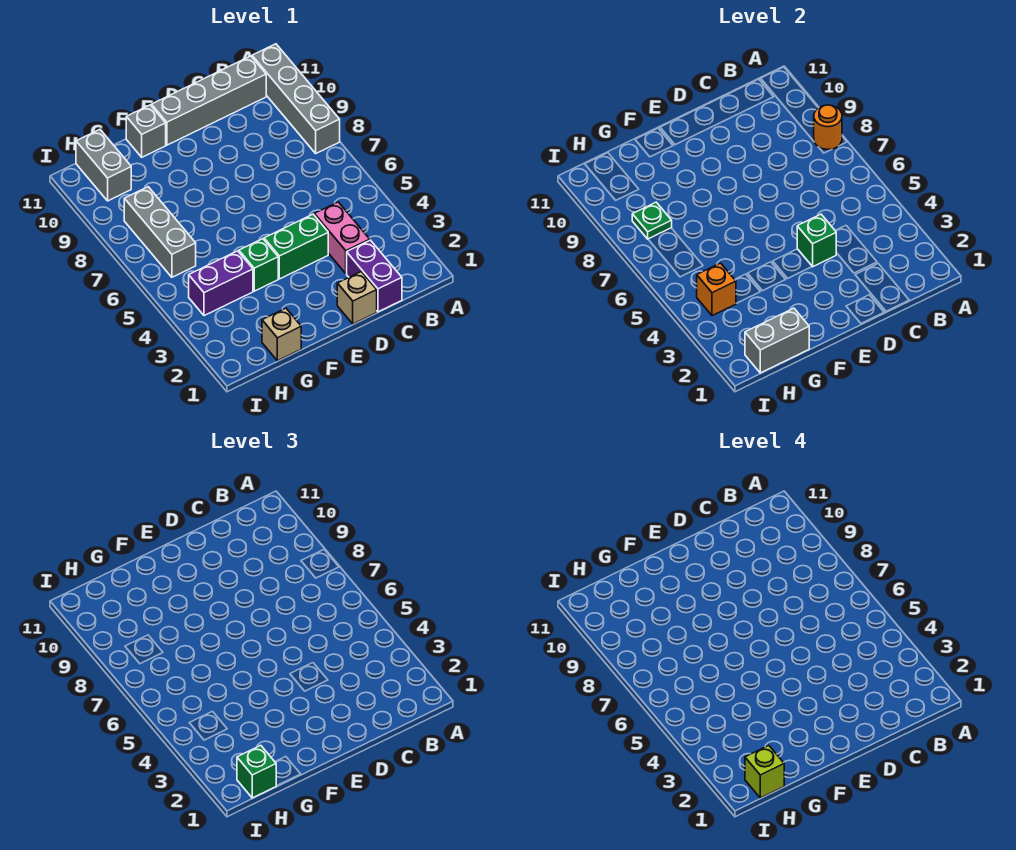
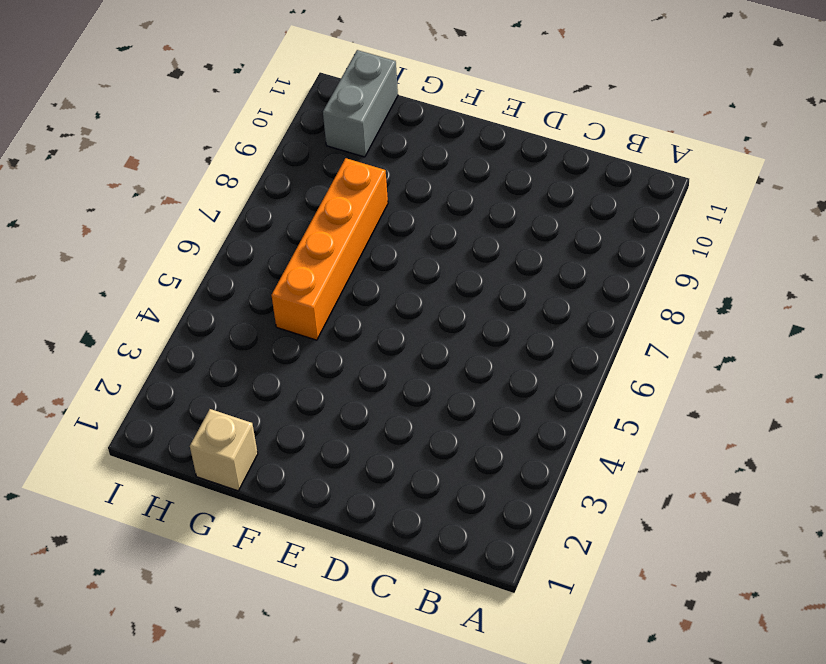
orange brick G5:G8 level 1 -> none
none -> grey brick A8:A11 level 1
none -> grey brick B11:E11 level 1
none -> purple brick C1:C2 level 1

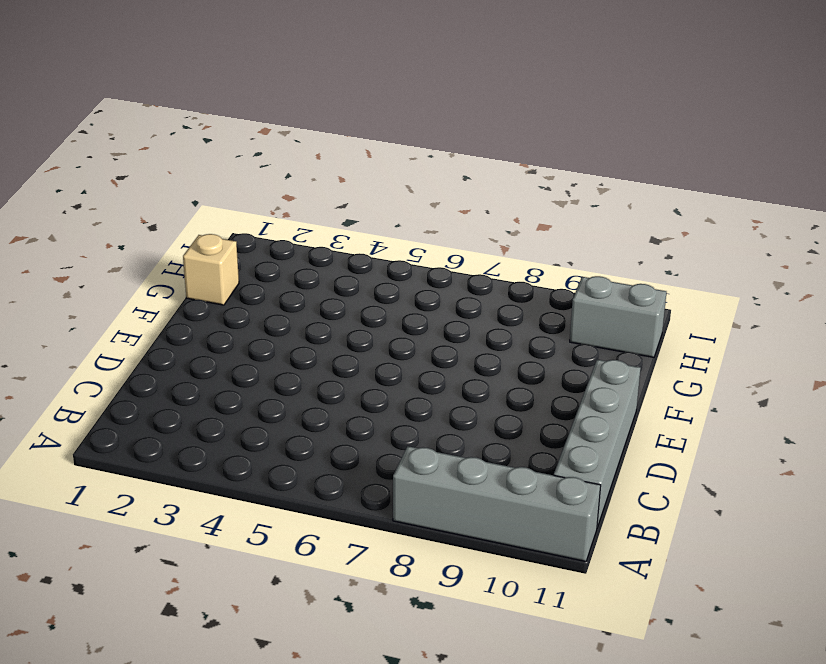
none -> purple brick C1:C2 level 1
none -> pink brick C3:C4 level 1
none -> tan brick D1 level 1

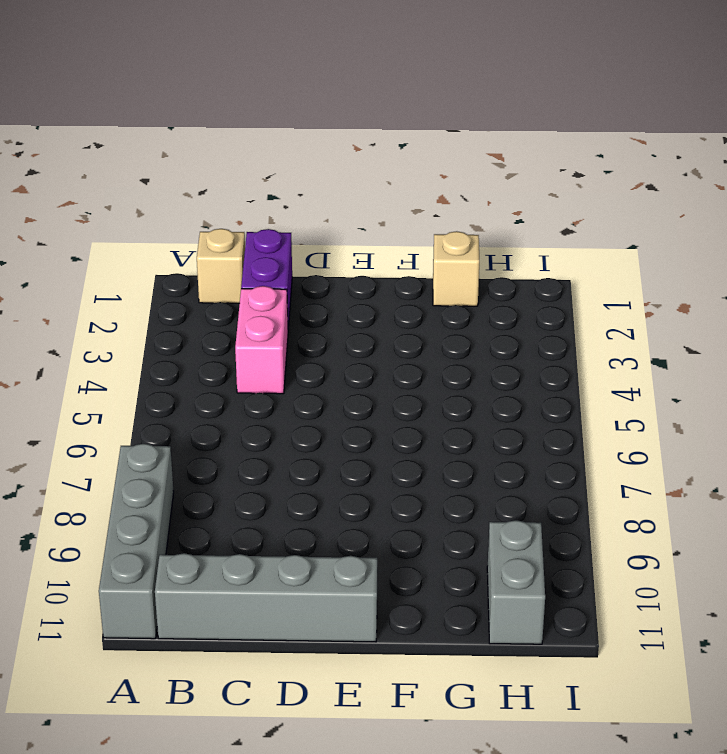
tan brick B1 level 1 -> tan brick D1 level 1
none -> green brick D4:E4 level 1
none -> green brick F4 level 1
none -> grey brick F11 level 1

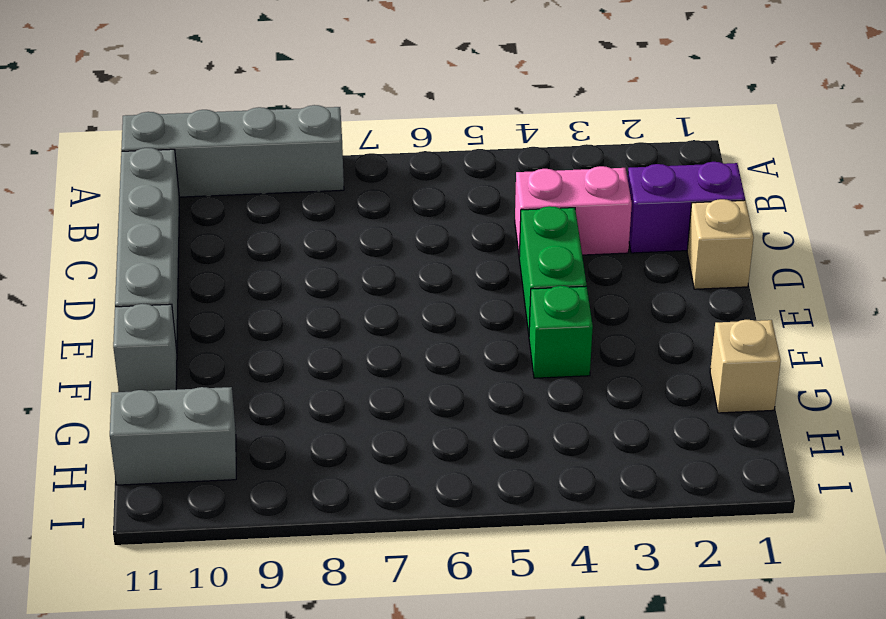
none -> purple brick G4:H4 level 1
none -> grey brick H6:H8 level 1
none -> orange round brick A8 level 2

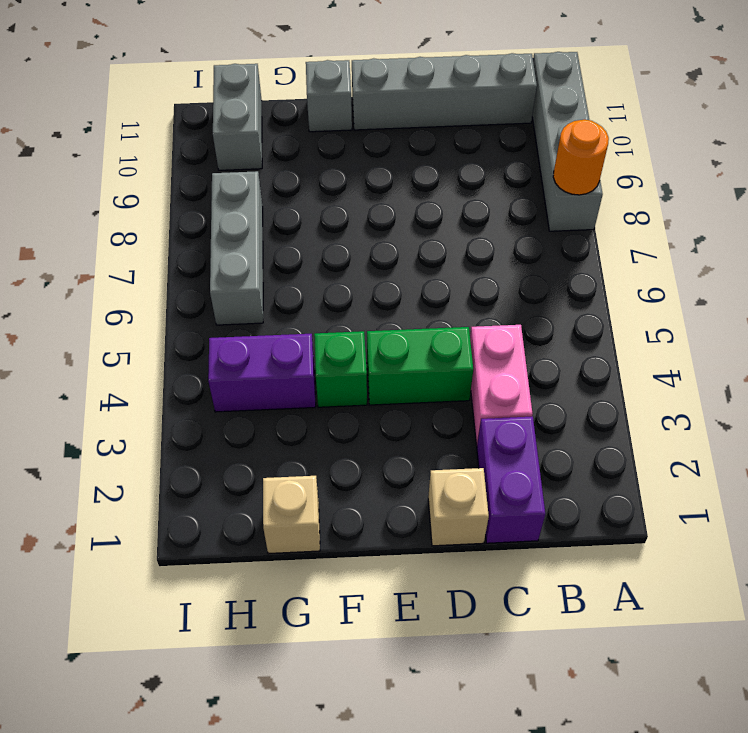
none -> green brick D4 level 2
none -> grey brick G1:H1 level 2
none -> orange brick H4 level 2

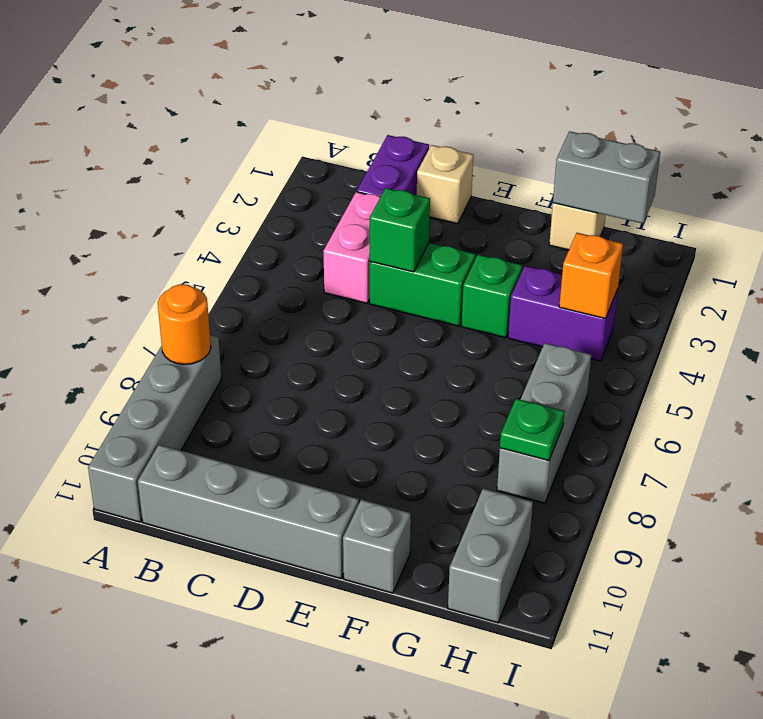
none -> green brick H1 level 3
none -> lime brick H1 level 4

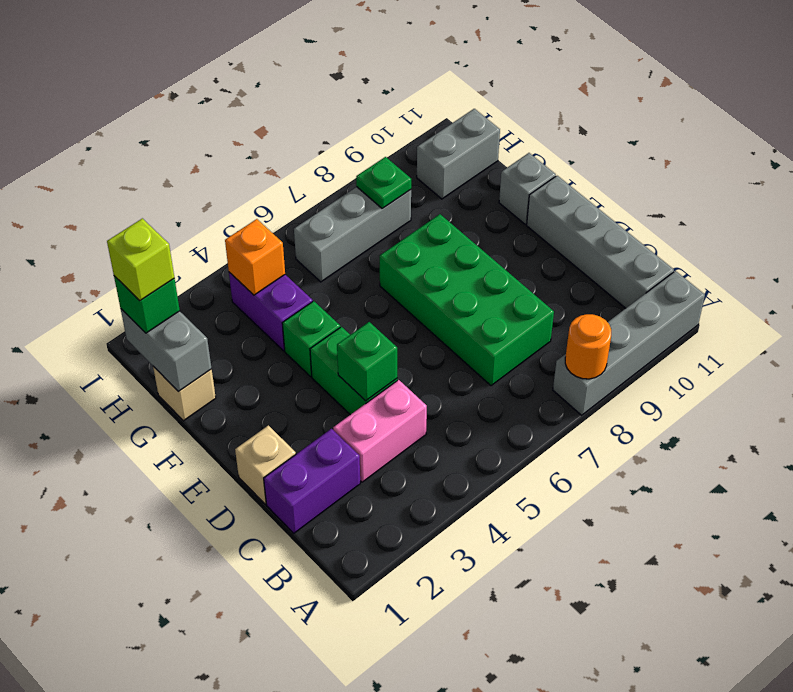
green brick C7:F8 level 1 -> none

